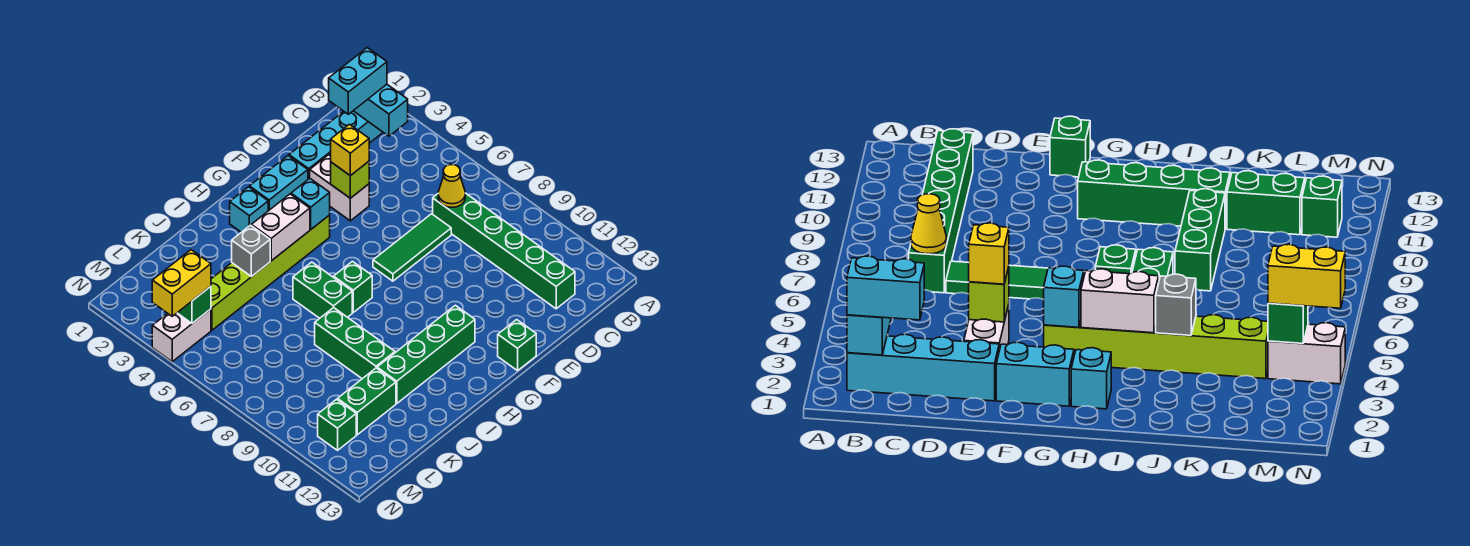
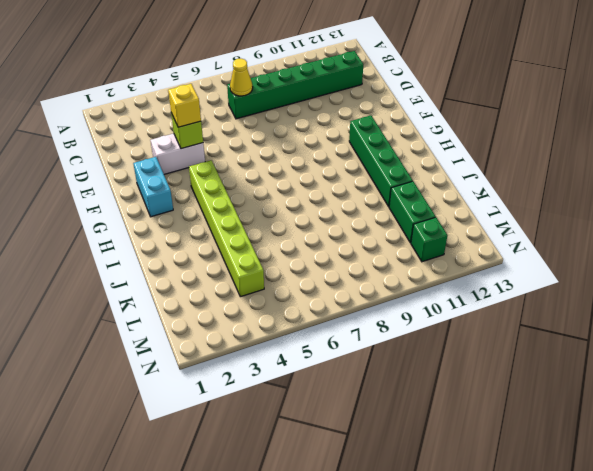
none -> cyan brick B2:E2 level 1
none -> green tile D7:F7 level 1
none -> green brick F13 level 1

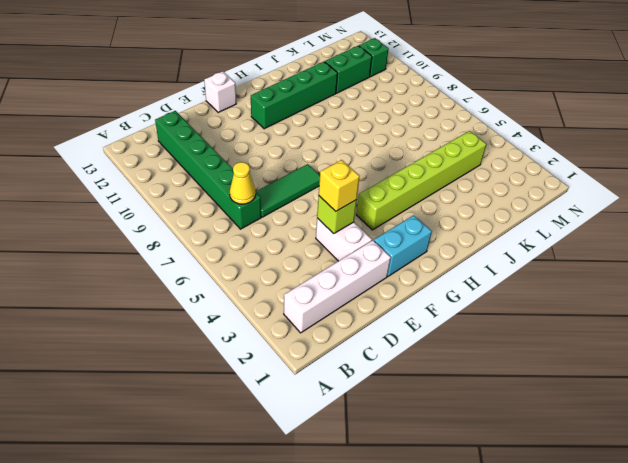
white brick B2:E2 level 1 -> cyan brick B2:E2 level 1
white brick F13 level 1 -> green brick F13 level 1
none -> cyan brick H2 level 1
none -> green brick H7 level 1
none -> green brick I6:I7 level 1

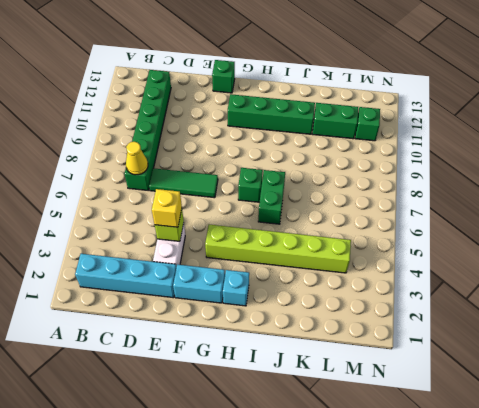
none -> green brick J8:J10 level 1
none -> white brick M4:N4 level 1
none -> cyan brick B2:B3 level 2

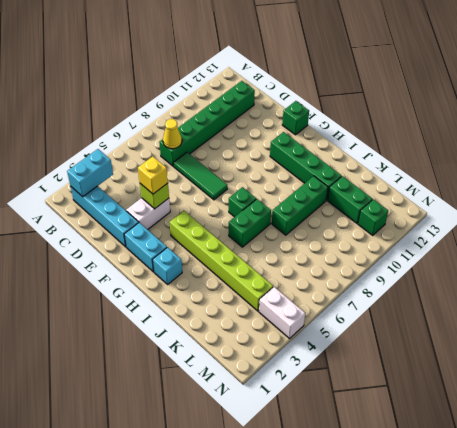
none -> cyan brick G4 level 2
none -> white brick H4:I4 level 2
none -> grey brick J4 level 2

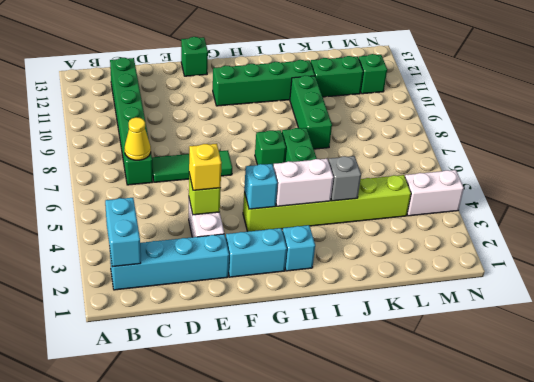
none -> green brick M4 level 2
none -> cyan brick B2:C2 level 3
none -> yellow brick M4:N4 level 3

